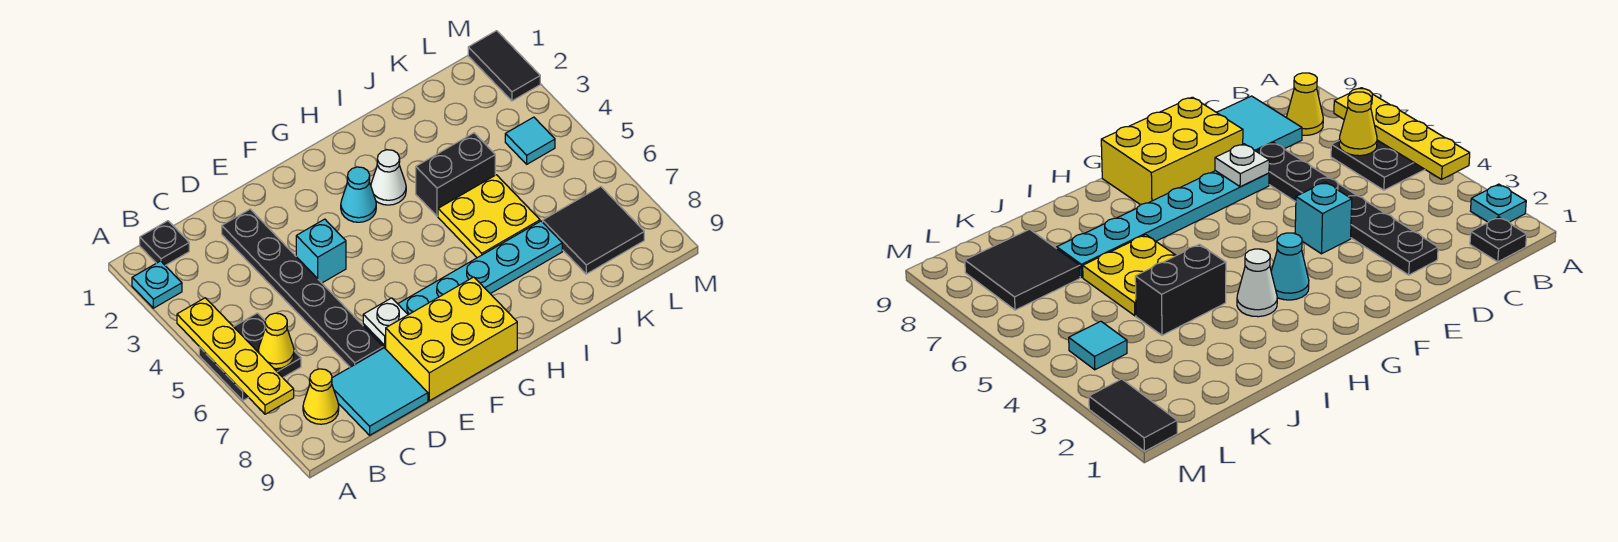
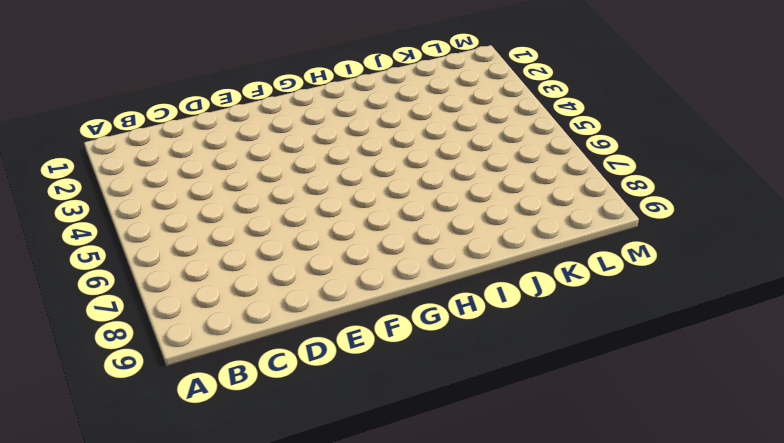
none -> cyan plate A2 level 1
none -> black plate A5:B6 level 1
none -> black plate B1 level 1

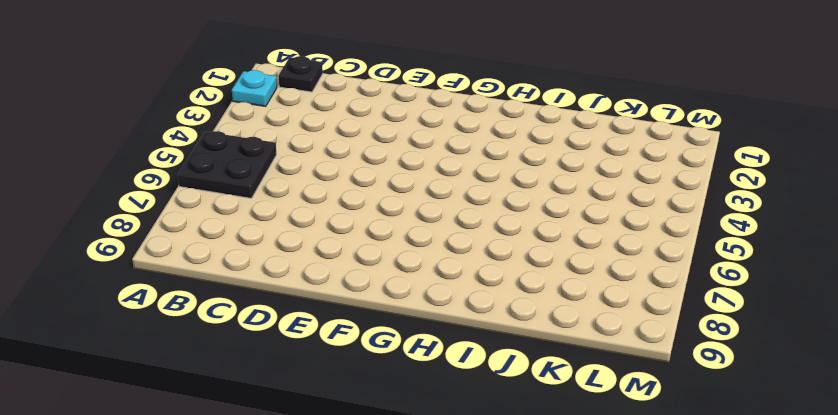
none -> yellow cone B8 level 1
none -> cyan tile C8:D9 level 1
none -> black plate D2:D7 level 1

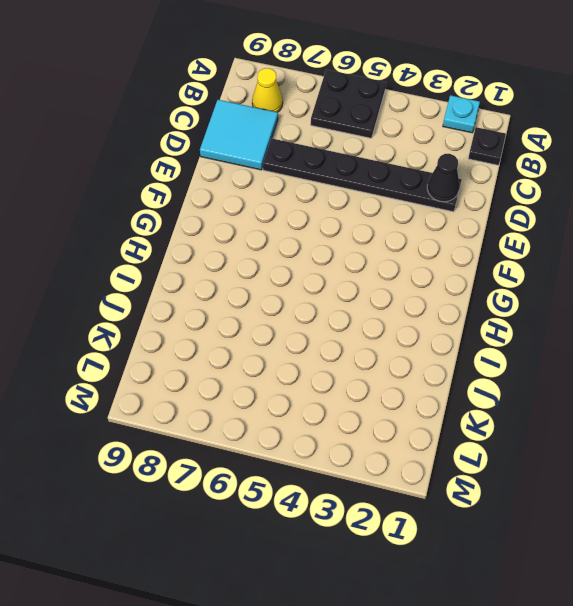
black cone D2 level 2 -> none
none -> cyan brick E4 level 1
none -> cyan plate E7:J7 level 1
none -> yellow brick E8:G9 level 1

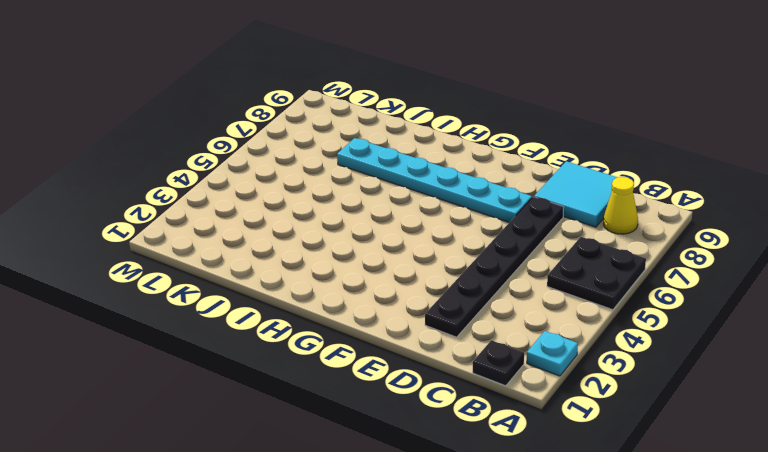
none -> cyan brick E4 level 1
none -> yellow brick E8:G9 level 1
none -> cyan cone G3 level 1

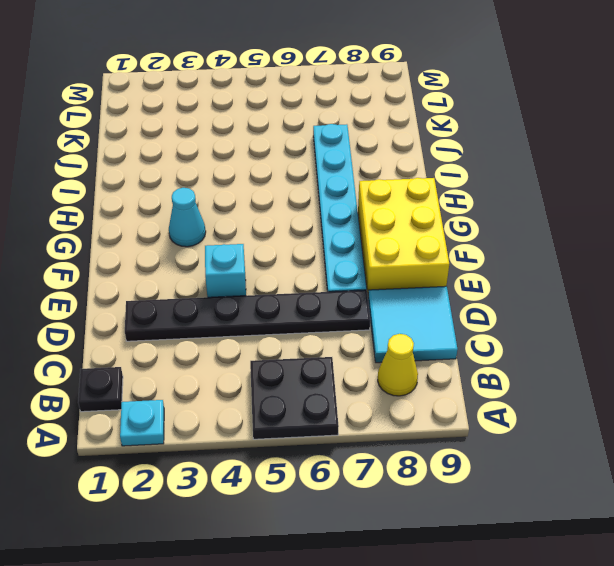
none -> white cone H3 level 1
none -> black brick I4:J4 level 1
none -> yellow plate I5:J6 level 1

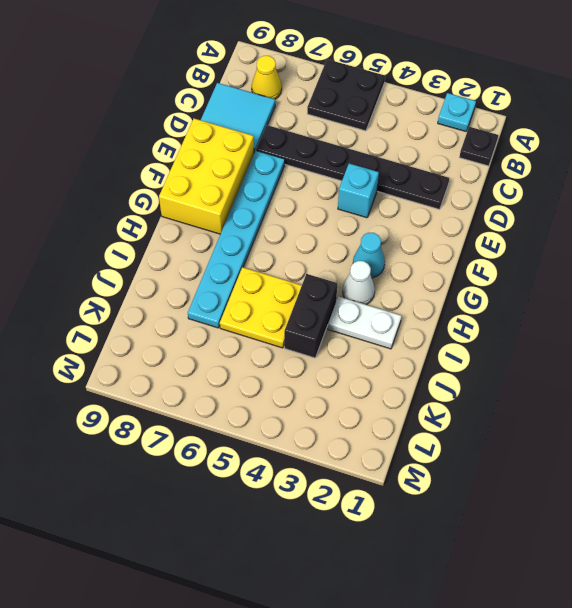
white plate I2:I3 level 1 -> none
none -> black tile K7:L8 level 1
none -> cyan tile L4 level 1
none -> black tile M1:M2 level 1

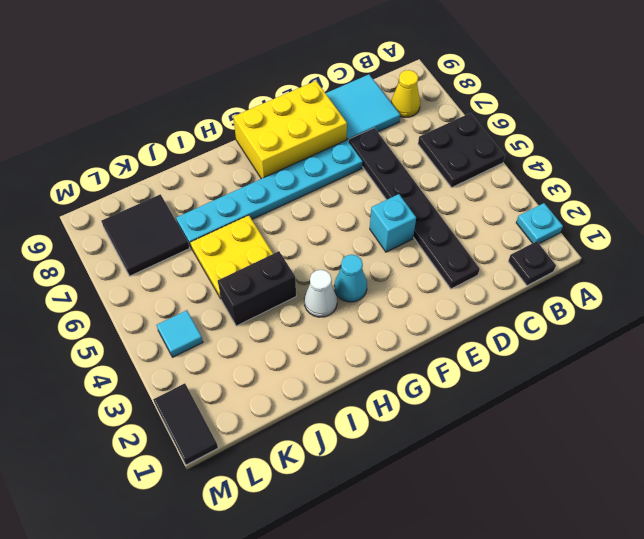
none -> yellow plate A4:A7 level 2
none -> yellow cone B6 level 2
none -> white plate E7 level 2

